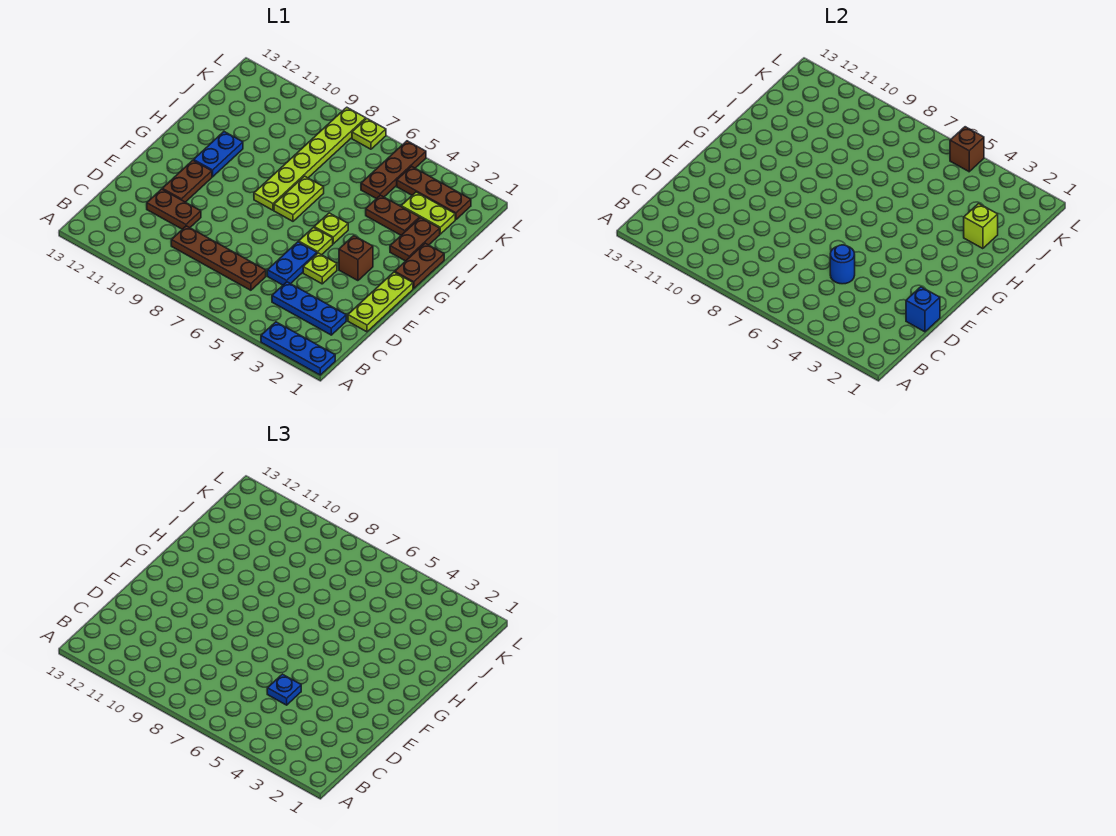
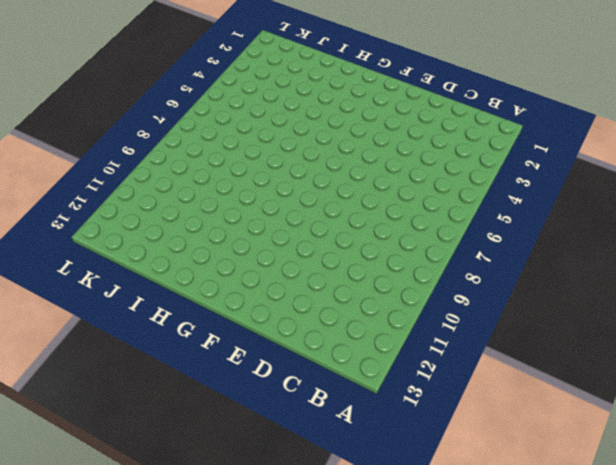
none -> blue plate A1:A3 level 1
none -> blue plate C2:C4 level 1
none -> brown plate C6:C9 level 1

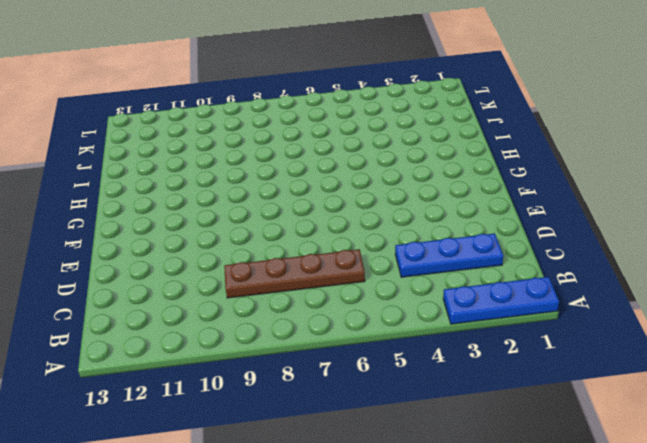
none -> lime plate D1:F1 level 1
none -> blue plate D5:E5 level 1
none -> brown plate D10:D11 level 1

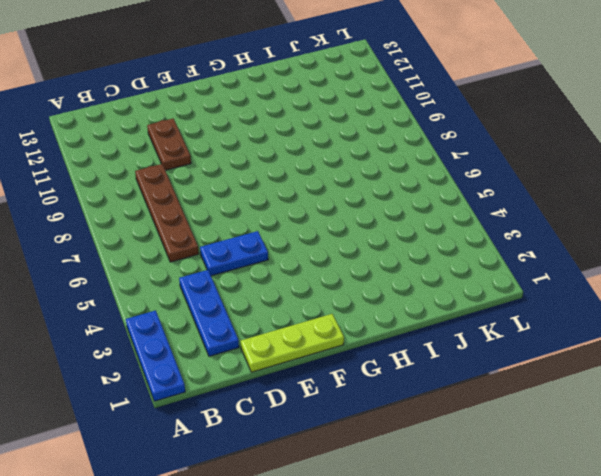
none -> lime plate E4 level 1
none -> brown plate E11:F11 level 1
none -> brown brick F3 level 1

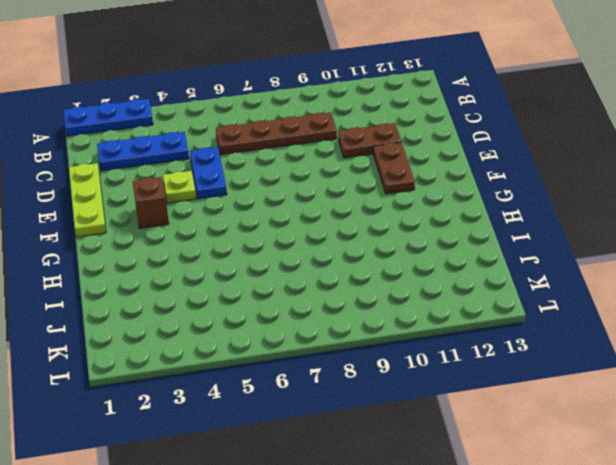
none -> lime plate F5 level 1
none -> brown plate G1:H1 level 1
none -> lime plate G5 level 1

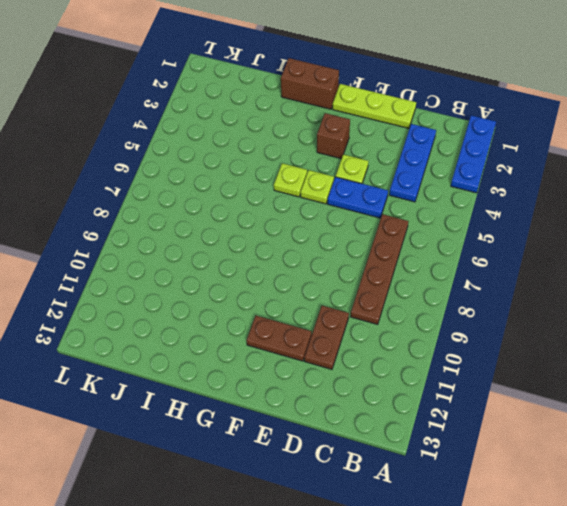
brown brick G1:H1 level 1 -> brown plate G1:H1 level 1
none -> lime plate G7:H7 level 1
none -> lime plate G8:L8 level 1
none -> blue plate G11:H11 level 1

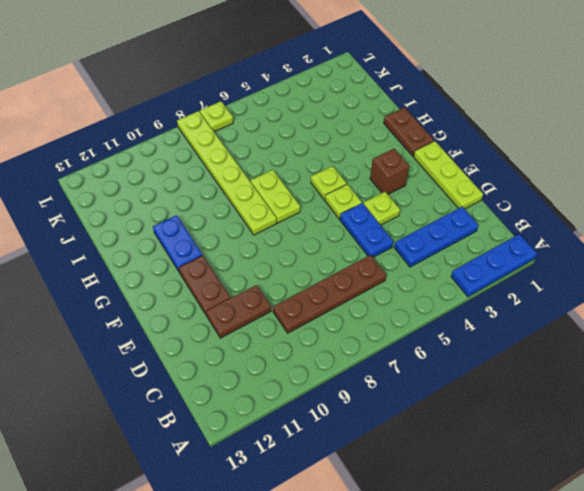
none -> brown plate H2:I2 level 1
none -> brown plate I3:I4 level 1
none -> lime plate J2:J3 level 1

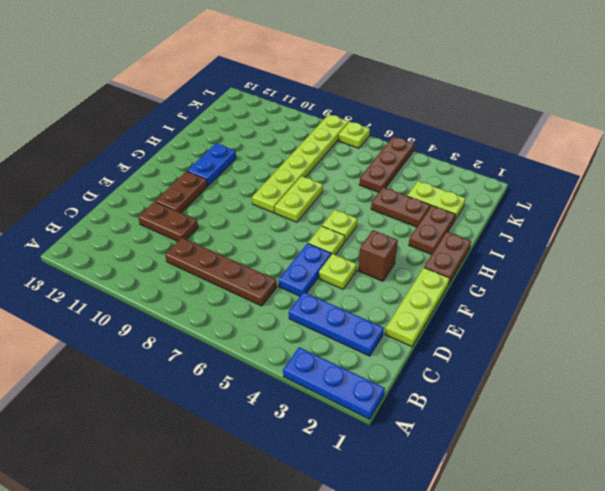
none -> brown plate K2:K4 level 1
none -> blue brick D1 level 2
none -> blue round brick D5 level 2

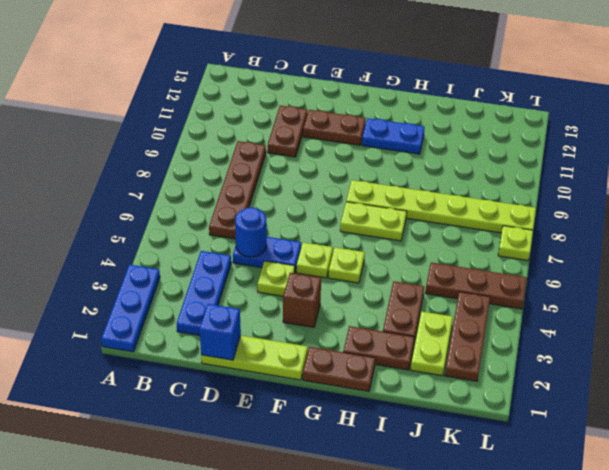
none -> lime brick I2 level 2
none -> brown brick L5 level 2
none -> blue plate D5 level 3

